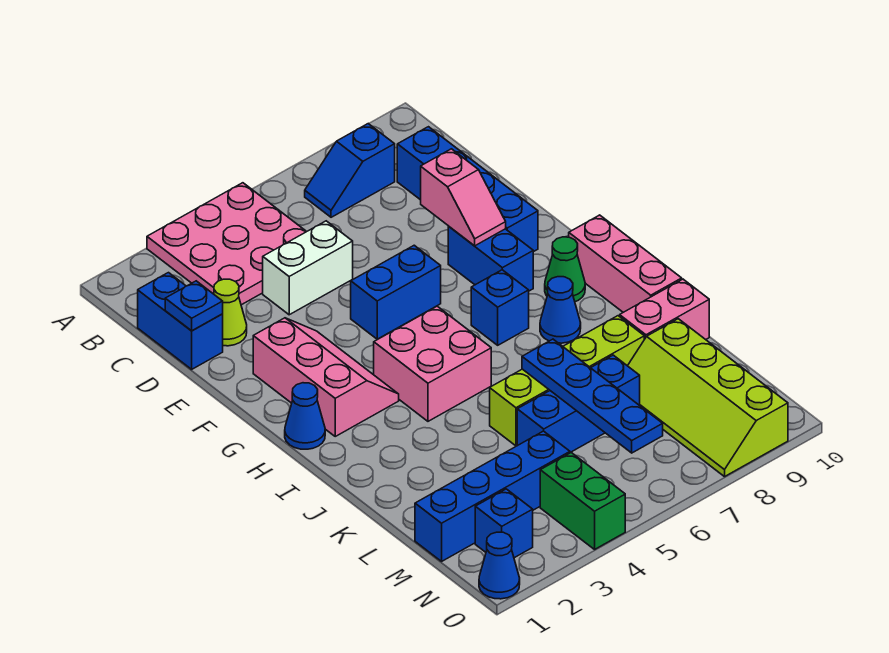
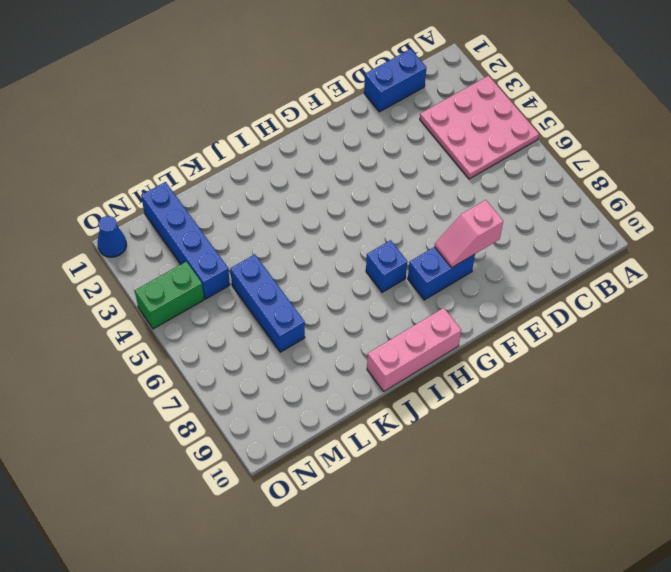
none -> blue slope B7:B8 level 1 top 8
none -> blue brick C9:F9 level 1
none -> lime cone D2 level 1

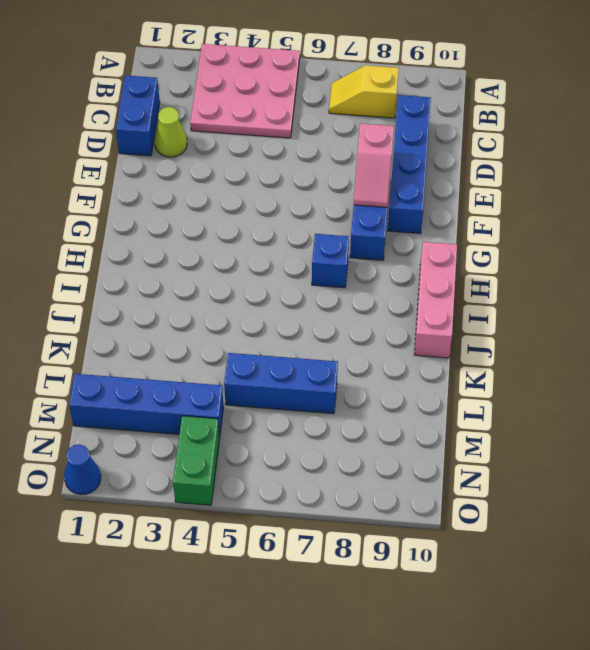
yellow slope B7:B8 level 1 top 8 -> blue slope B7:B8 level 1 top 8
none -> white brick D4:D5 level 1
none -> pink slope F2:H3 level 1 top 2
none -> blue brick F5:F6 level 1

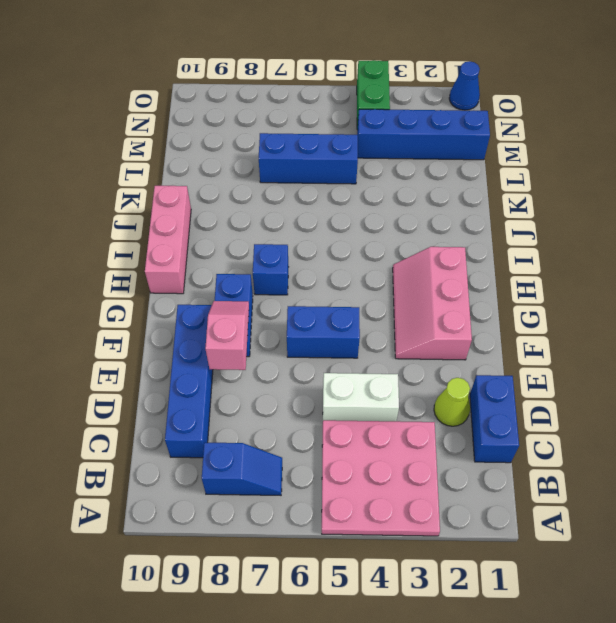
none -> blue cone H1 level 1
none -> pink brick H4:I5 level 1
none -> green cone H9 level 1

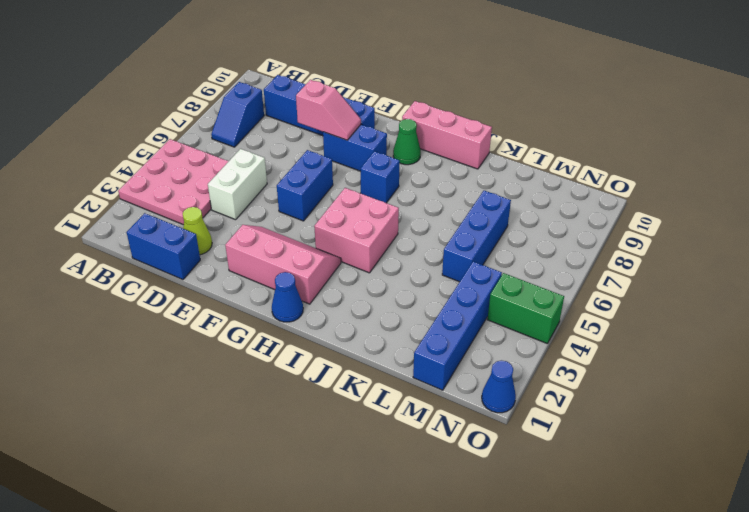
none -> blue cone I8 level 1
none -> lime brick K5:K8 level 1
none -> pink brick K9:K10 level 1

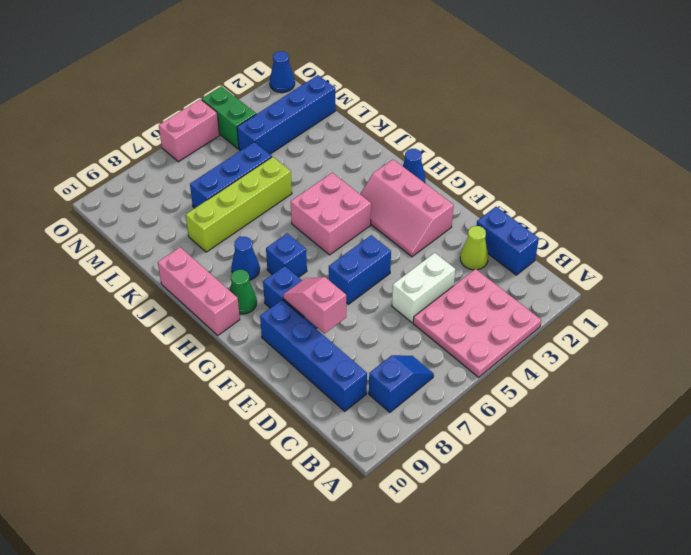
pink brick O5:O6 level 1 -> pink brick K9:K10 level 1
none -> lime slope L8:O9 level 1 top 9
none -> blue brick N2 level 1
none -> blue plate D1 level 2

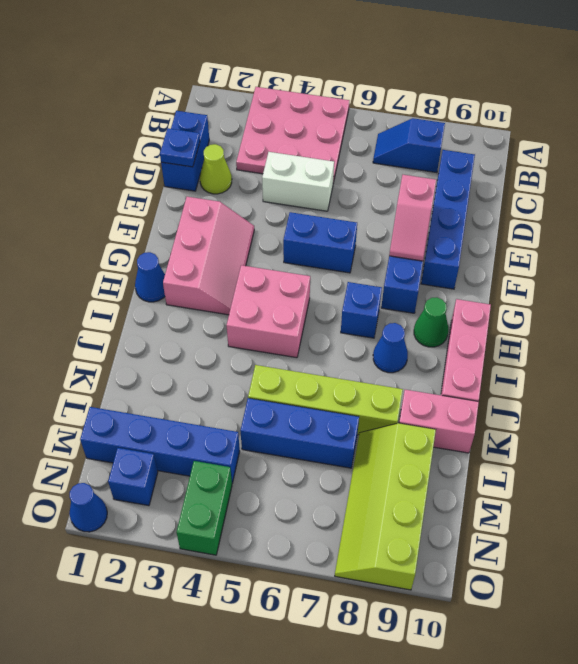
none -> blue plate K6:N6 level 2

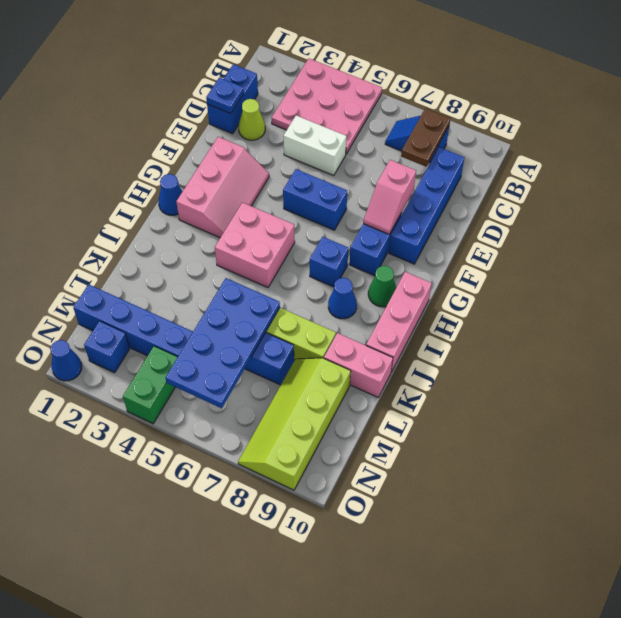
brown plate B8:C8 level 2 -> none
blue plate K5:N6 level 2 -> blue plate K6:N6 level 2

